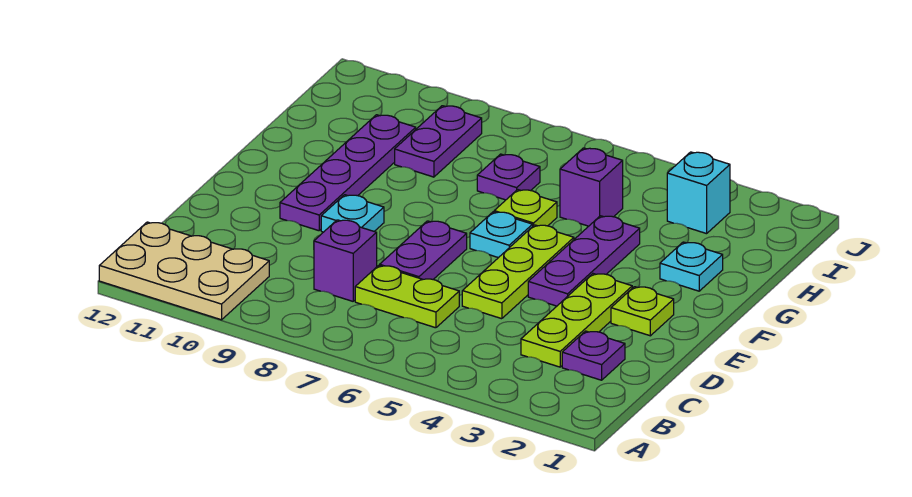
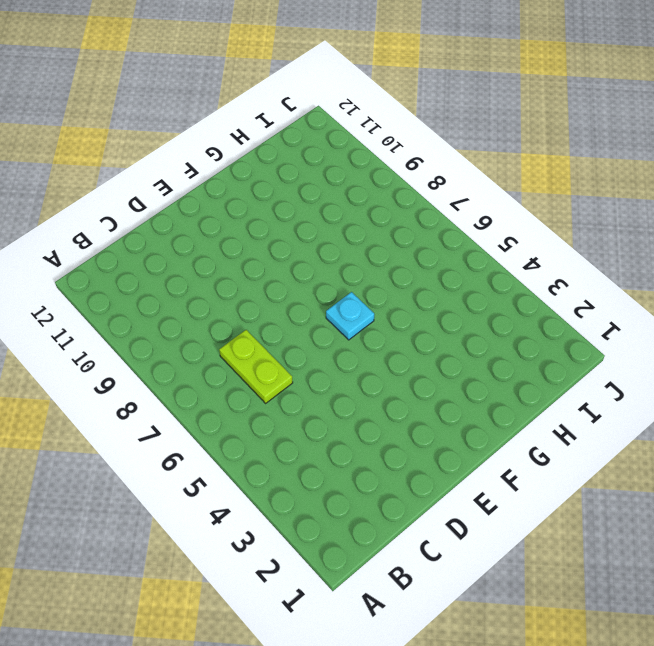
none -> tan plate A10:B12 level 1
none -> purple plate C2 level 1
none -> lime plate C3:E3 level 1

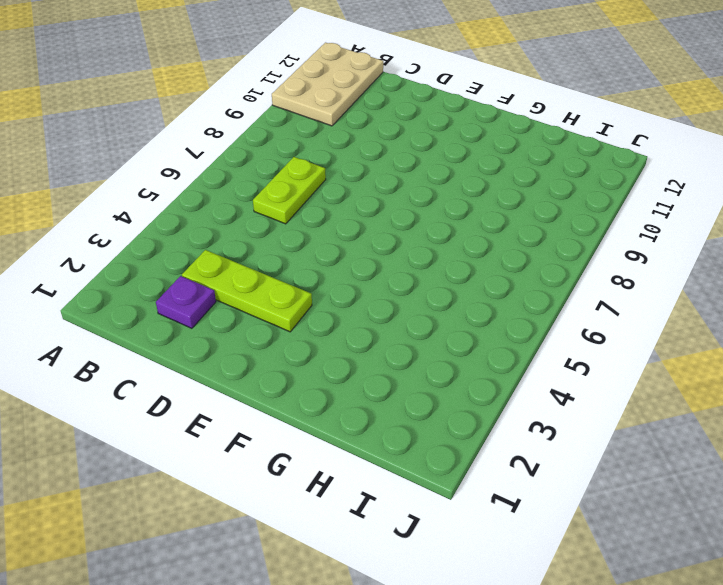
none -> purple brick C8 level 1
none -> lime plate D5:F5 level 1
none -> purple plate D7:E7 level 1

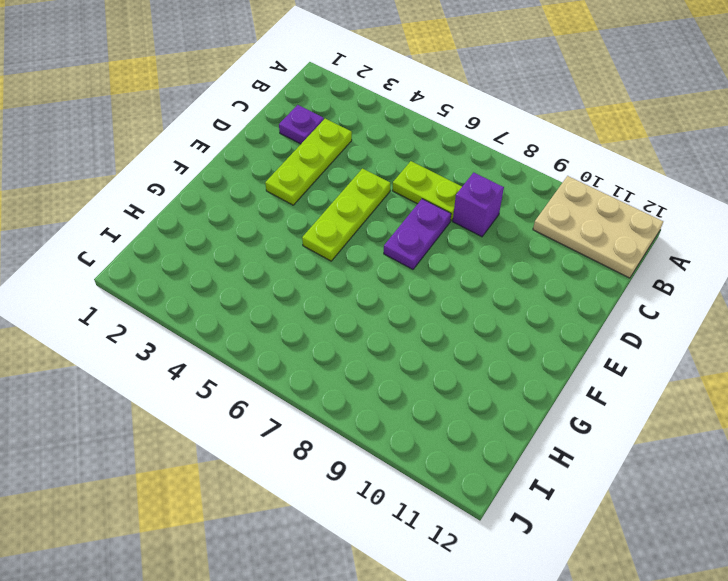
none -> lime plate E2 level 1
none -> purple plate E4:G4 level 1
none -> cyan plate E9 level 1

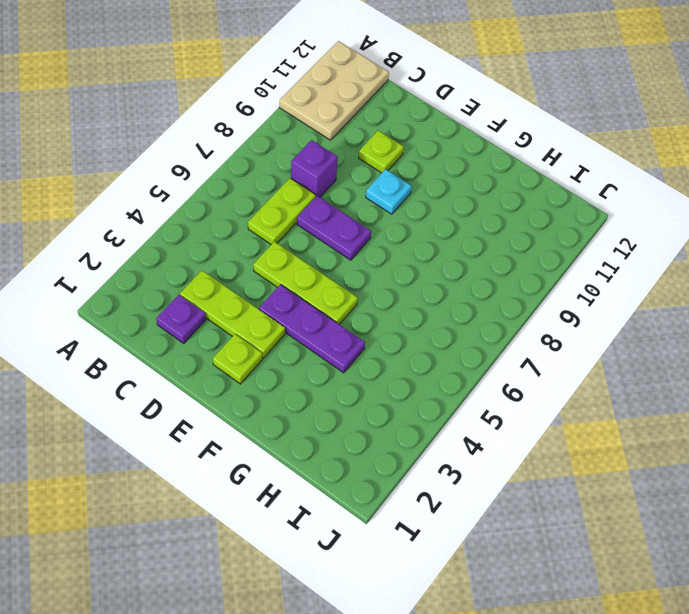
lime plate D10 level 1 -> lime plate G6 level 1
none -> purple plate E10:H10 level 1
none -> cyan plate F6 level 1
none -> cyan plate G2 level 1

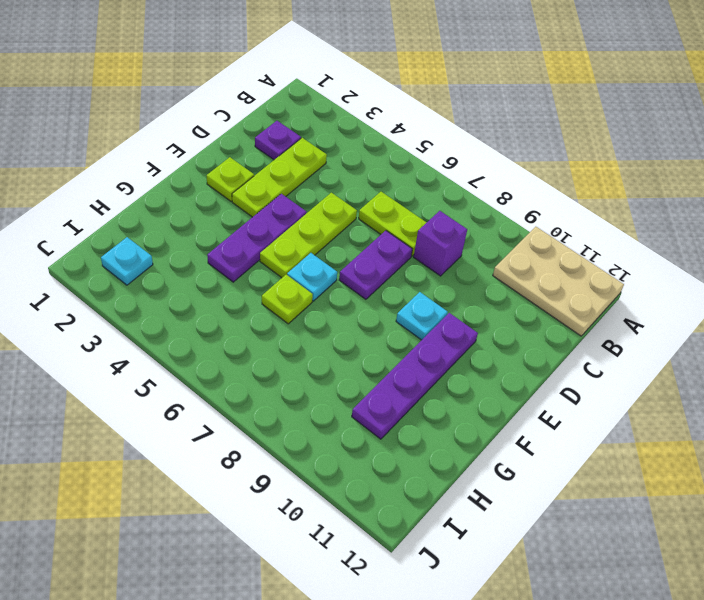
cyan plate I2 level 1 -> cyan plate G2 level 1
none -> purple brick H5 level 1
none -> purple plate H7 level 1
none -> purple plate H9:I9 level 1

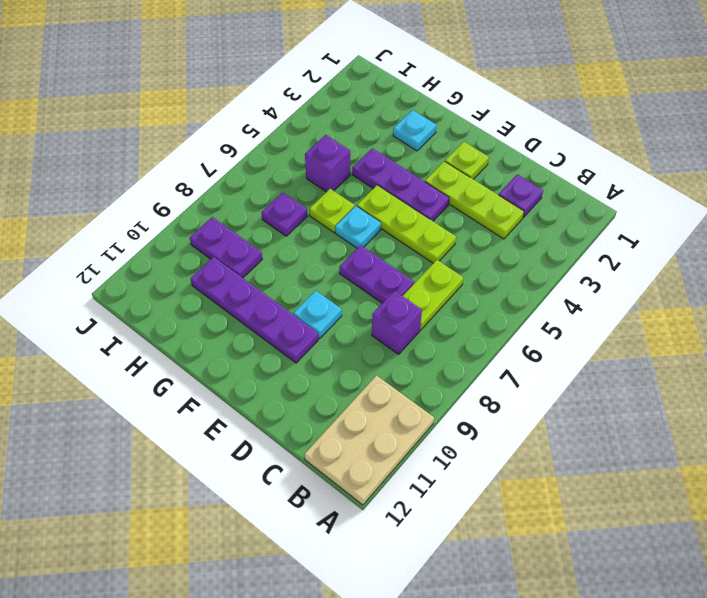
none -> cyan brick I3 level 1

